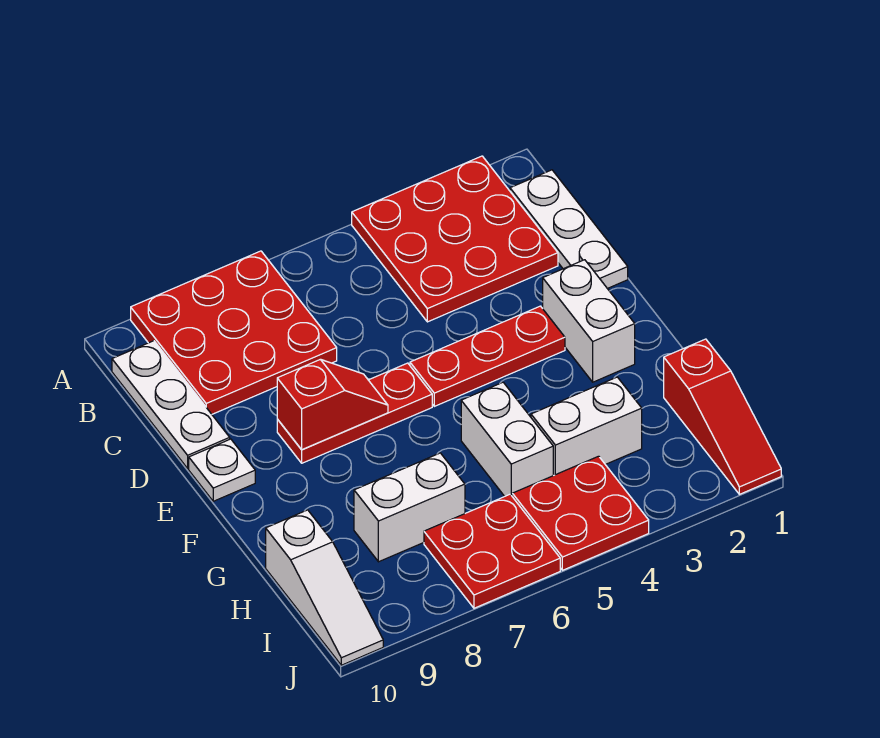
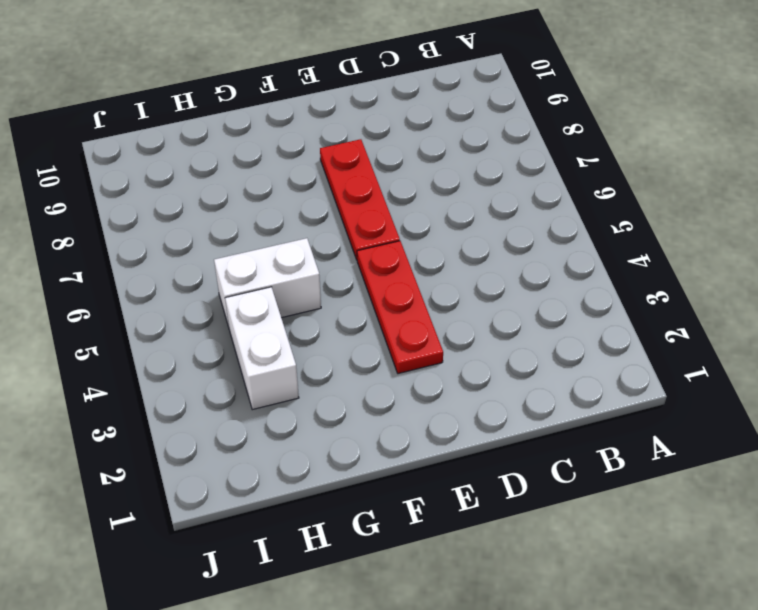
none -> red plate A2:C4 level 1
none -> red plate A7:C9 level 1
none -> white plate B1:D1 level 1

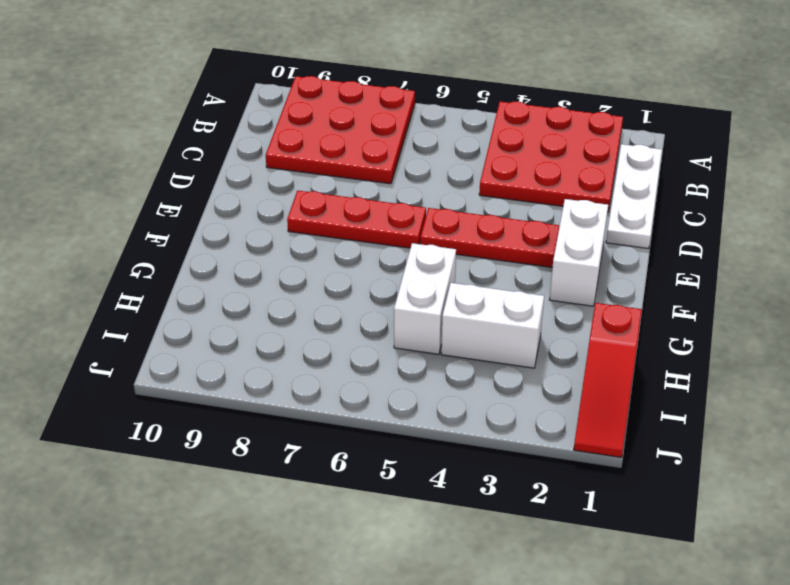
none -> white plate B10:D10 level 1
none -> white plate E10 level 1
none -> white brick H7:H8 level 1

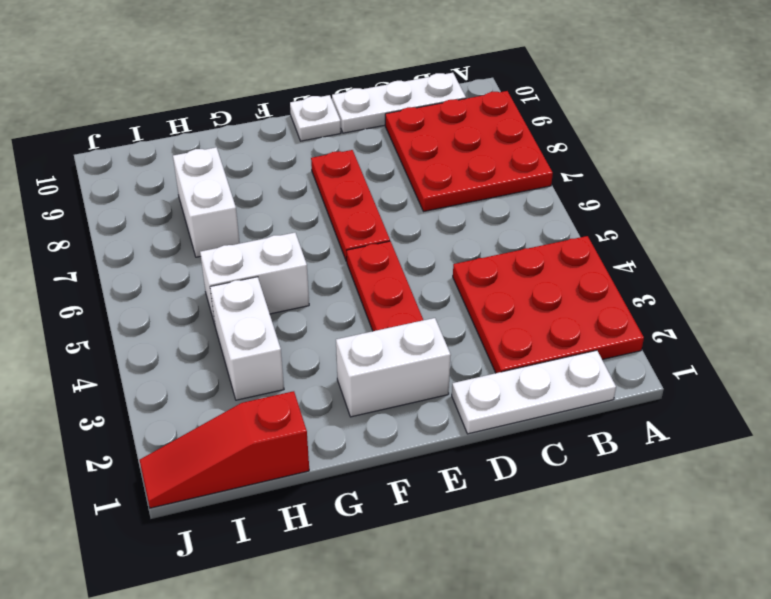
none -> white slope H10:J10 level 1 top H
none -> red plate I4:J5 level 1
none -> red plate I6:J7 level 1

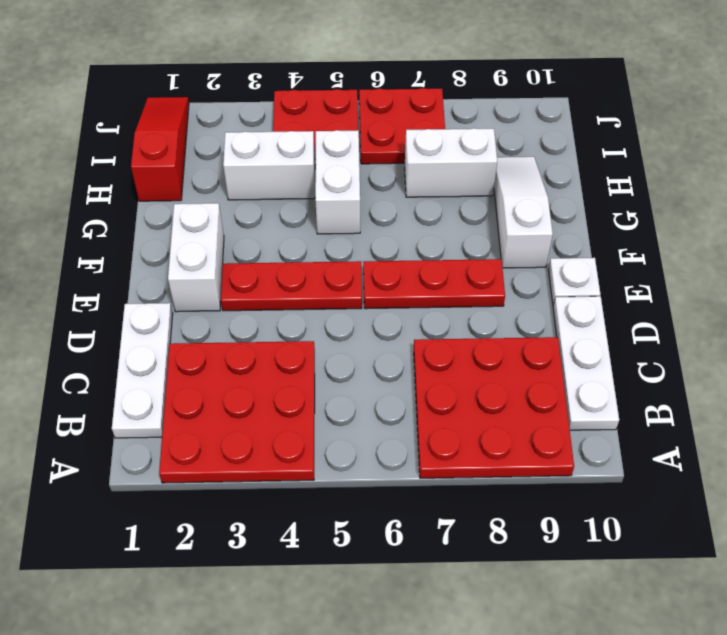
white slope F9:H9 level 1 top F -> white slope H10:J10 level 1 top H
none -> red slope E7:E8 level 2 top 8

